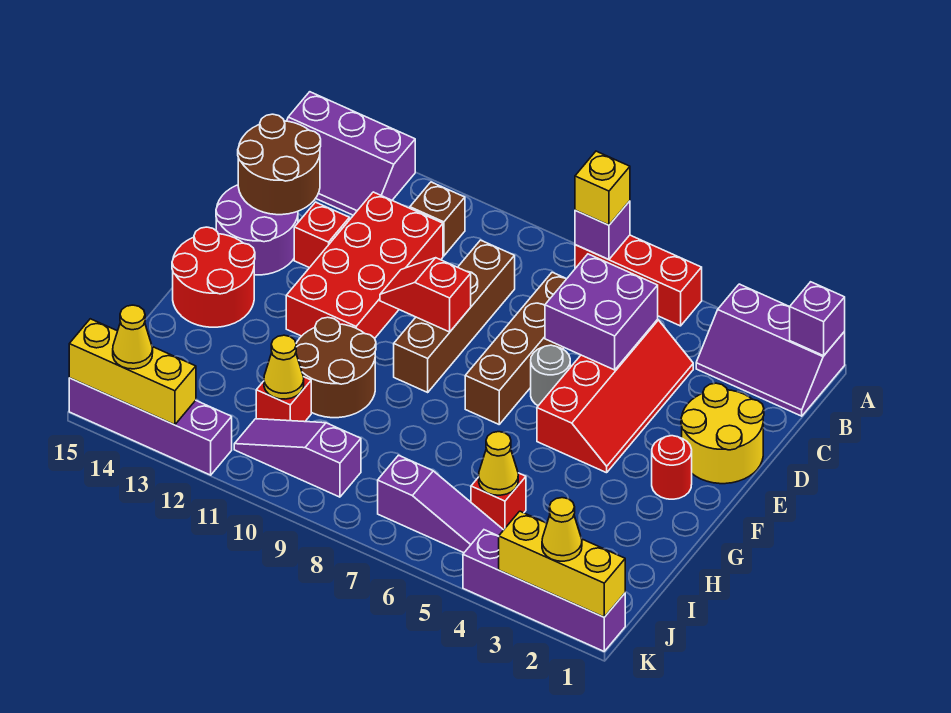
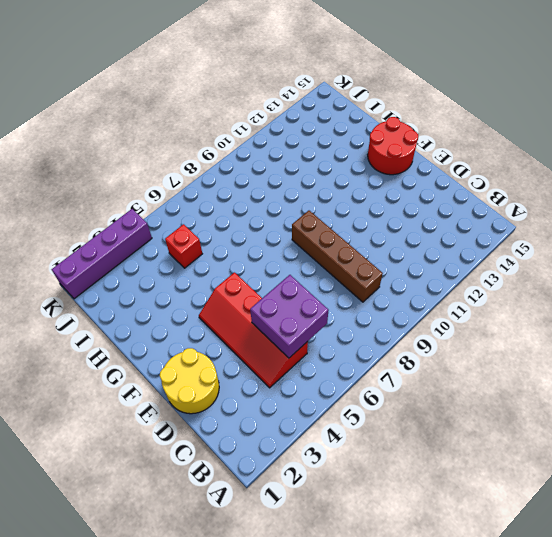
none -> purple slope A1:B3 level 1 top A
none -> red brick A5:A7 level 1
none -> purple slope A13:B15 level 1 top A
none -> brown brick B11 level 1

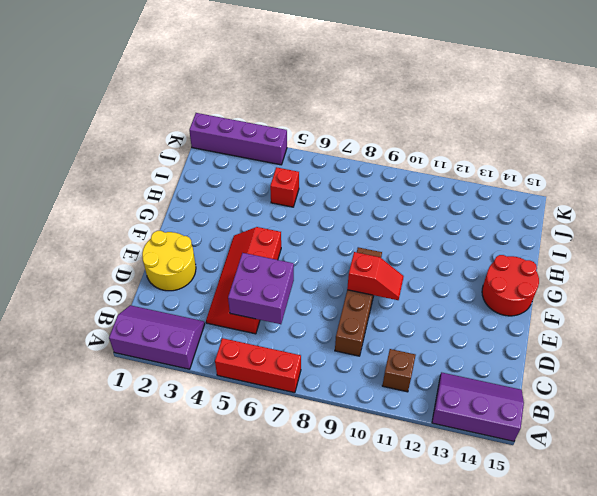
none -> brown brick C7:F7 level 1
none -> red brick C11:F12 level 1
none -> red brick D13 level 1
none -> purple round brick D14:E15 level 1

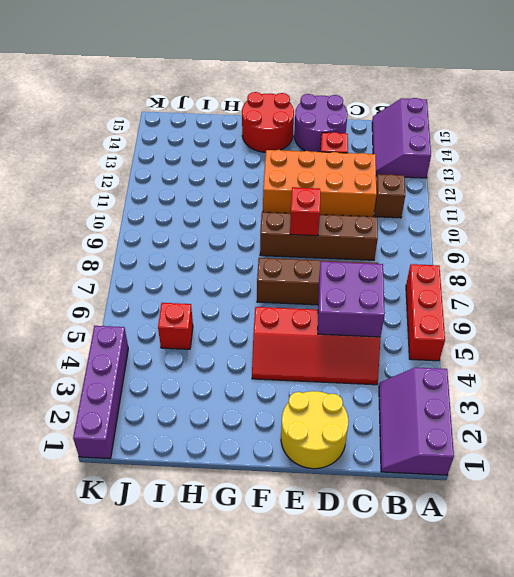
orange brick C11:F12 level 1 -> red brick C11:F12 level 1
none -> grey round brick E6 level 1
none -> red round brick F2 level 1
none -> brown round brick G10:H11 level 1
none -> red brick I11 level 1

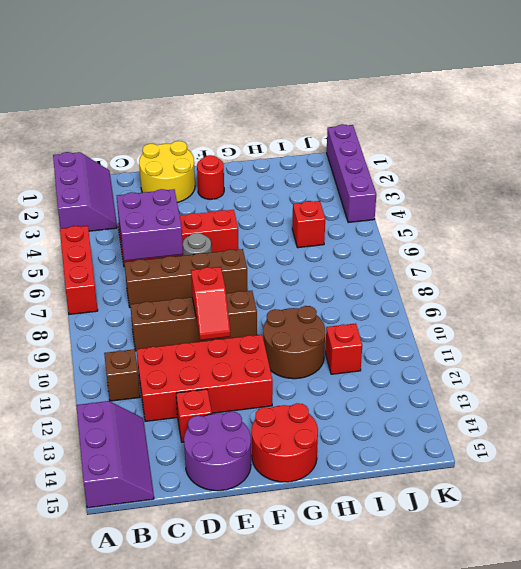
none -> purple slope J5:J7 level 1 top 7
none -> purple slope J9:J11 level 1 top 9
none -> purple brick K12:K15 level 1
none -> purple brick A1 level 2

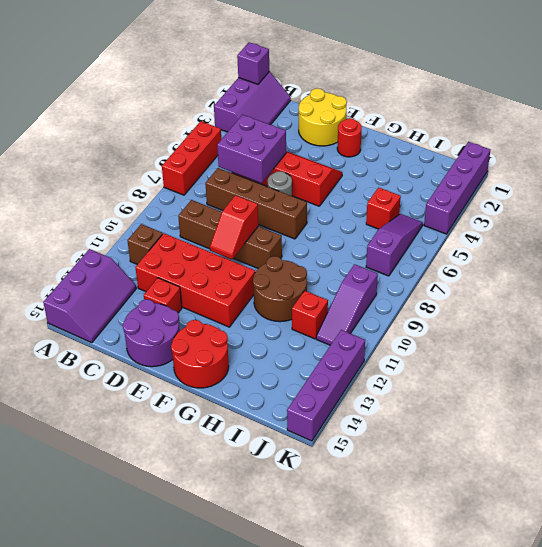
none -> purple brick A7 level 2
none -> brown round brick C14:D15 level 2
none -> yellow cone I5 level 2
none -> yellow cone I11 level 2

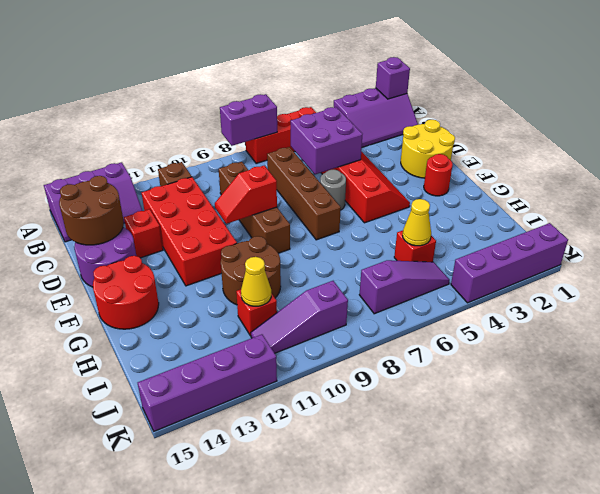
purple brick A7:A8 level 2 -> purple brick A7 level 2
none -> yellow brick K1:K3 level 2
none -> yellow brick K13:K15 level 2
none -> yellow brick A7 level 3
none -> yellow cone K2 level 3

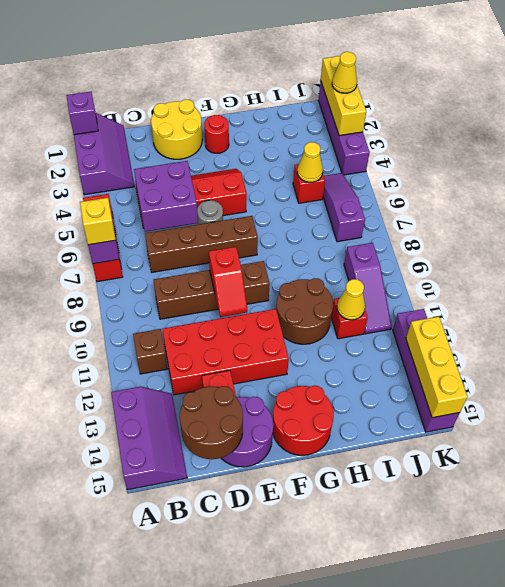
none -> yellow cone K14 level 3

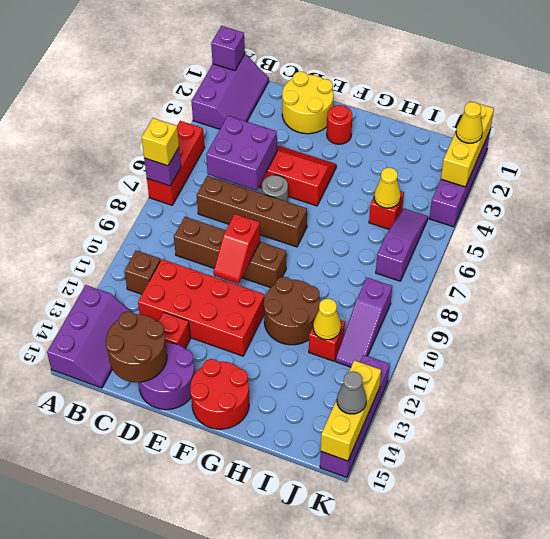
grey cone K14 level 3 -> yellow cone K14 level 3

